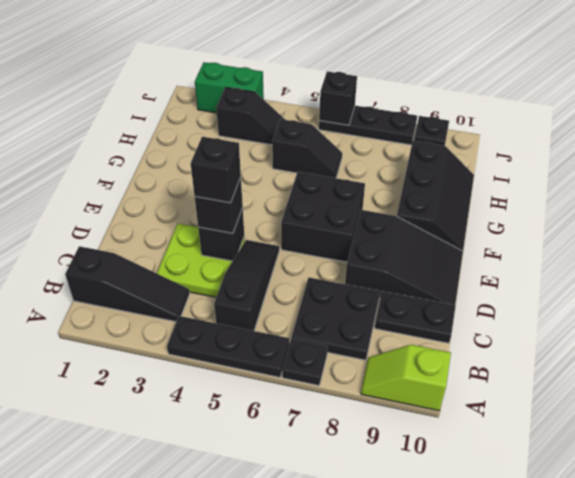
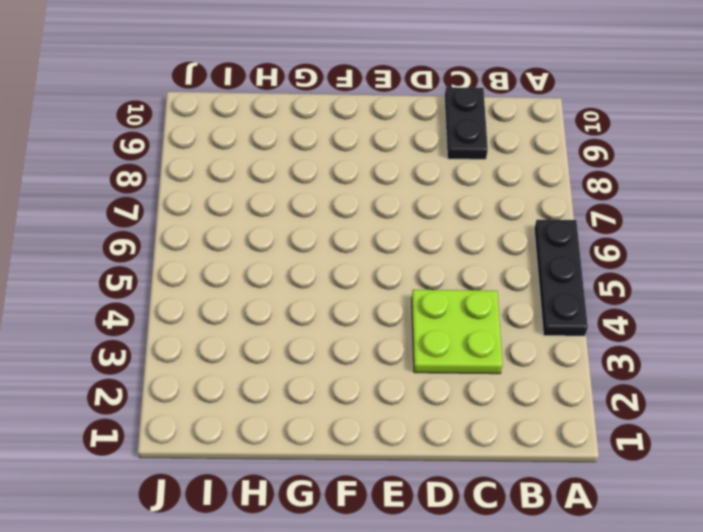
none -> black plate A7 level 1
none -> lime slope A9:A10 level 1 top 10
none -> black slope B1:B3 level 1 top 1

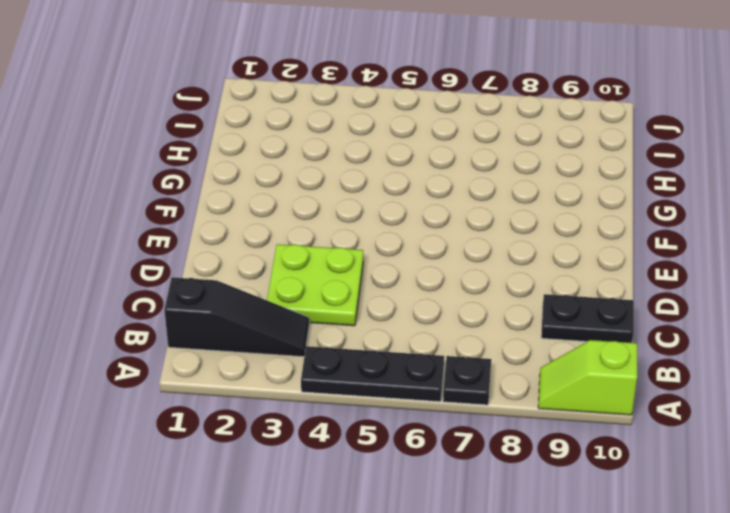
none -> black slope B5:D5 level 1 top B
none -> black plate B7:C8 level 1
none -> black slope D8:E10 level 1 top 8

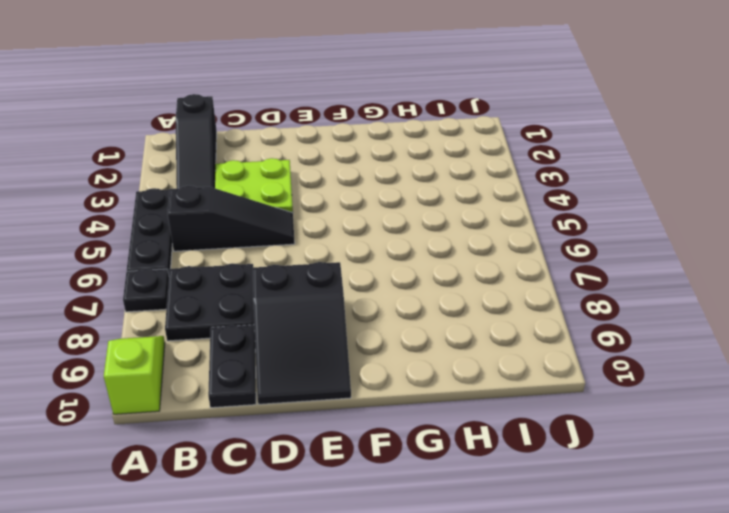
none -> black brick E6:F7 level 1
none -> black slope F9:H10 level 1 top 9
none -> black slope H5:H6 level 1 top 5

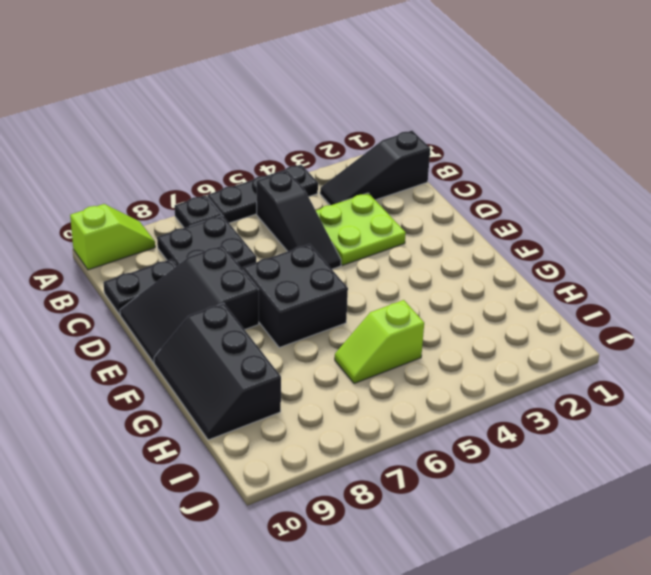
lime slope H5:H6 level 1 top 5 -> black slope H5:H6 level 1 top 5
none -> black slope I3:I4 level 1 top 3
none -> green brick J2:J3 level 1
none -> black plate J6:J8 level 1

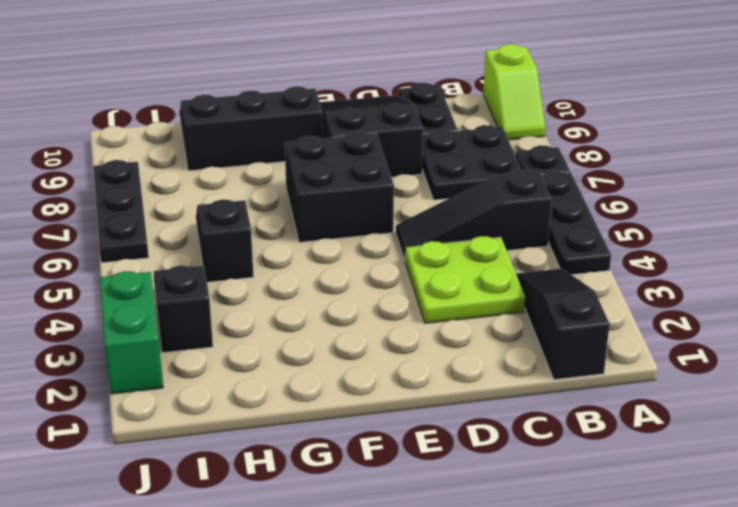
none -> black plate J9 level 1
none -> black brick D4 level 2
none -> black brick J6 level 2

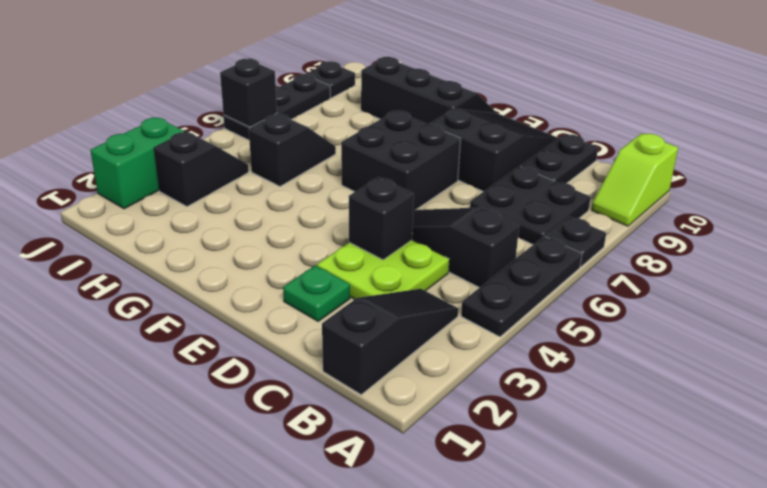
green plate D2 level 1 -> none
none -> black brick D4 level 3
none -> black brick D4 level 4

